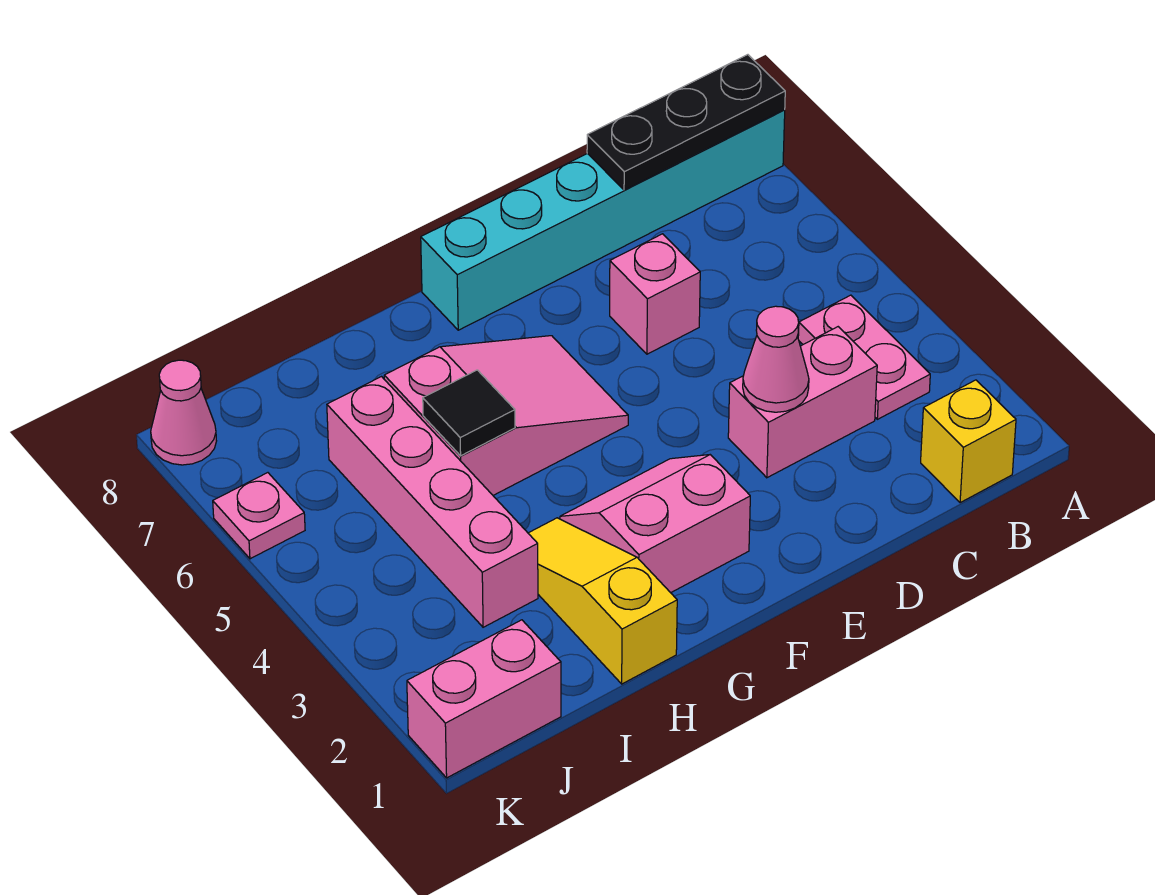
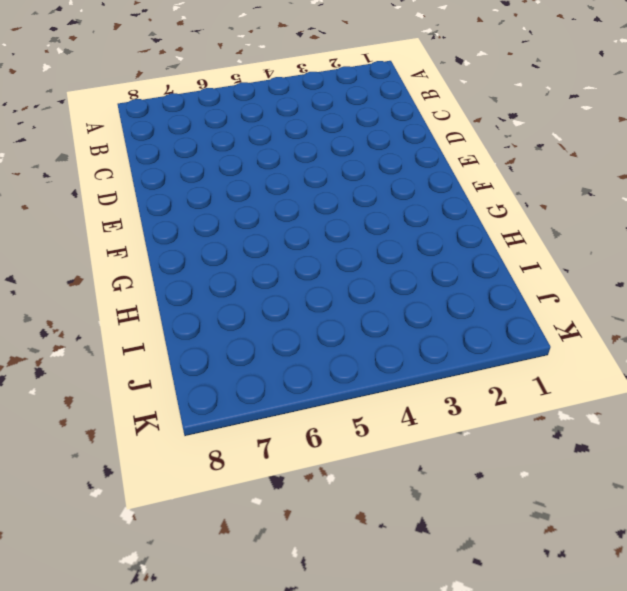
none -> cyan brick A8:F8 level 1
none -> yellow brick B1 level 1
none -> pink plate B3:B4 level 1

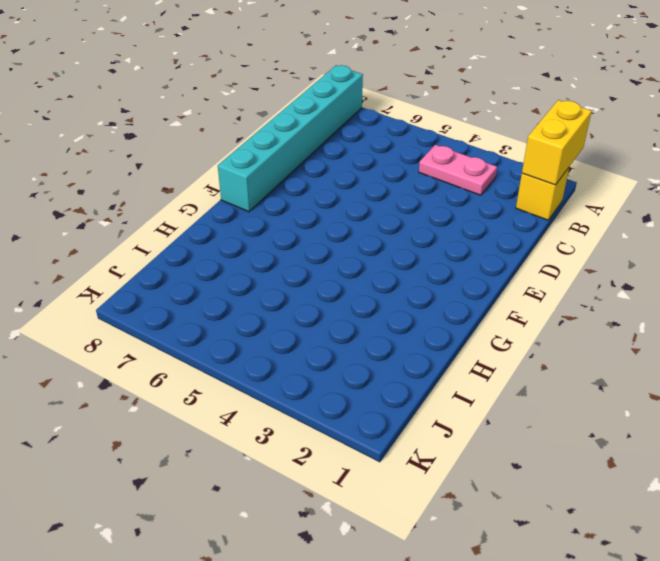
yellow brick A1:B1 level 2 -> none
none -> pink brick C3:D3 level 1
none -> pink brick D6 level 1
none -> pink slope F2:G3 level 1 top 2

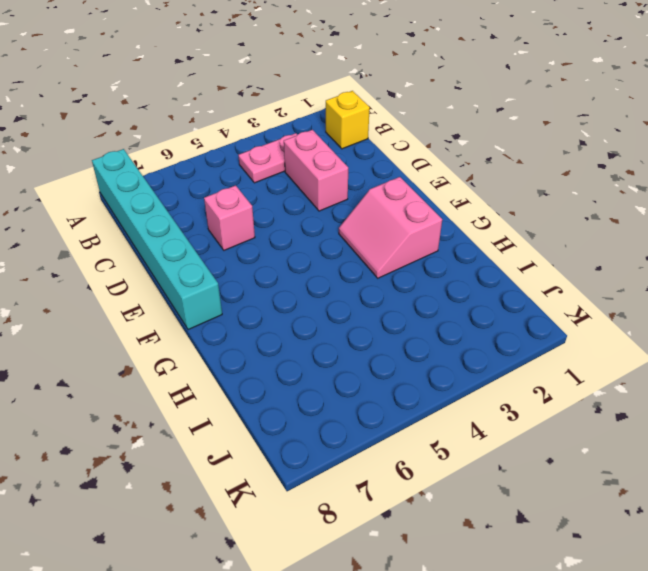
none -> pink slope F5:H6 level 1 top H
none -> yellow slope H1:H3 level 1 top 1
none -> pink brick I3:I6 level 1

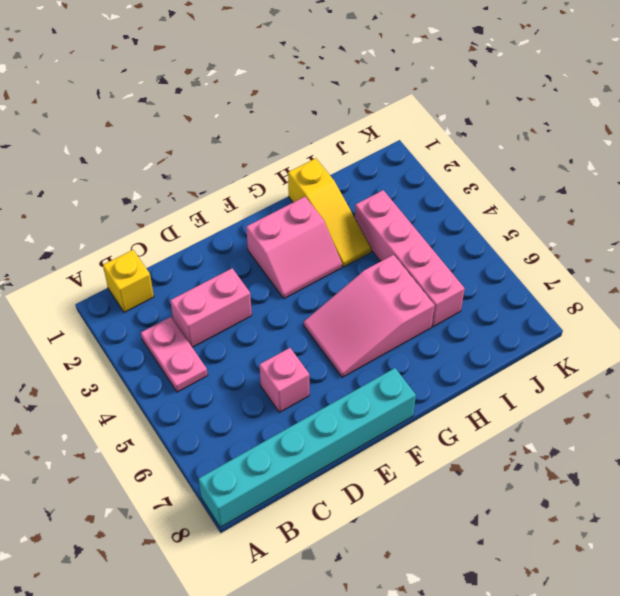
none -> pink brick J1:K1 level 1
none -> pink plate K6 level 1
none -> pink cone K8 level 1

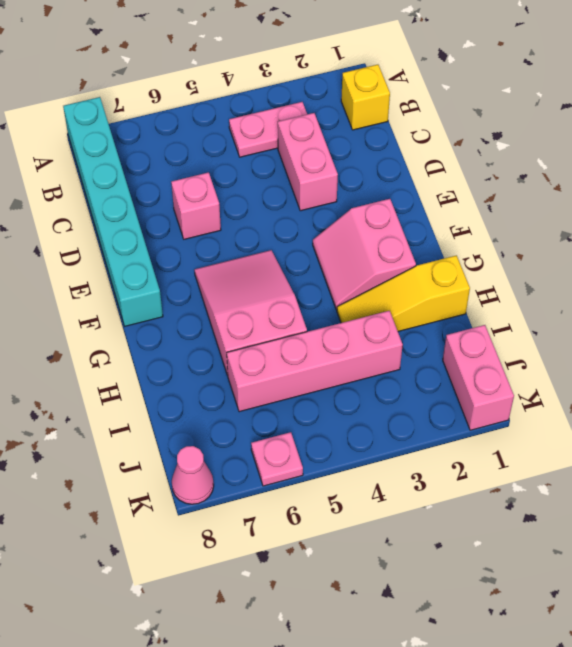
none -> black plate A8:C8 level 2
none -> pink cone D3 level 2
none -> black tile H5 level 2

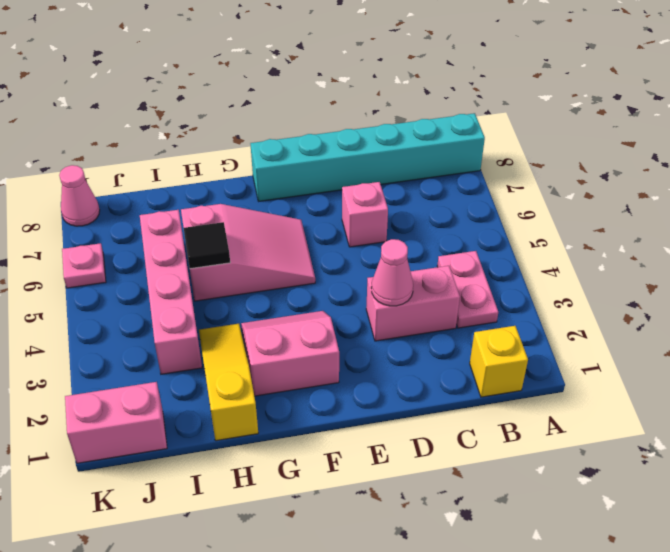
none -> black plate A8:C8 level 2

